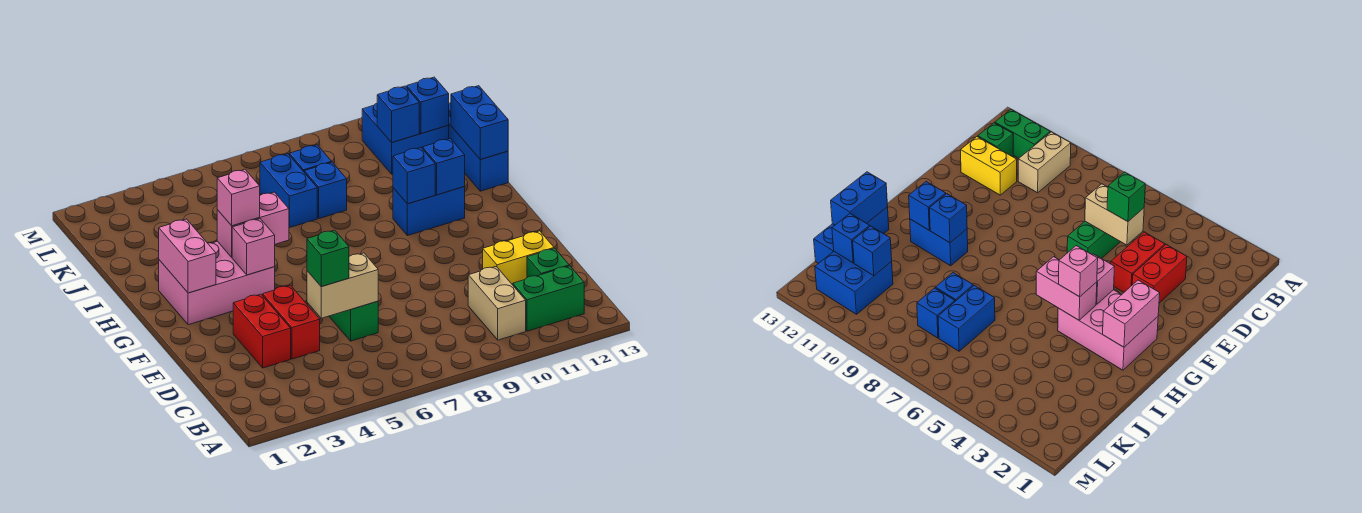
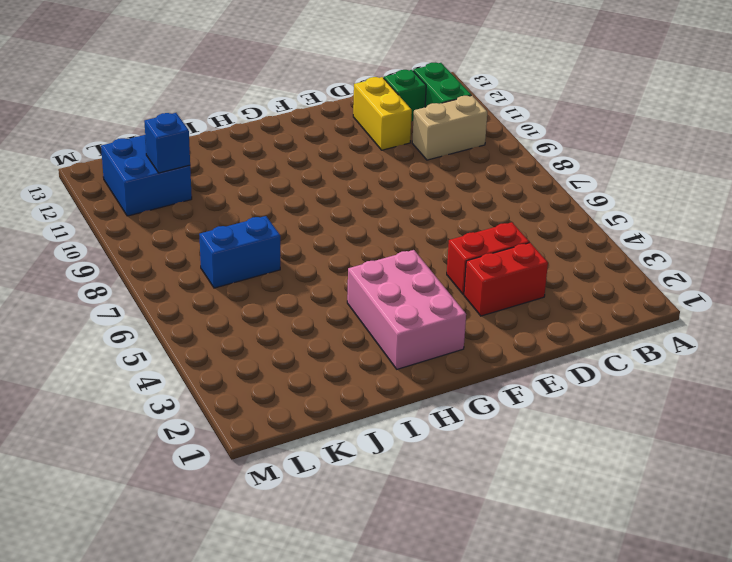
none -> green brick D6:E6 level 1
none -> blue brick H10:H11 level 1
none -> blue brick I13:K13 level 1

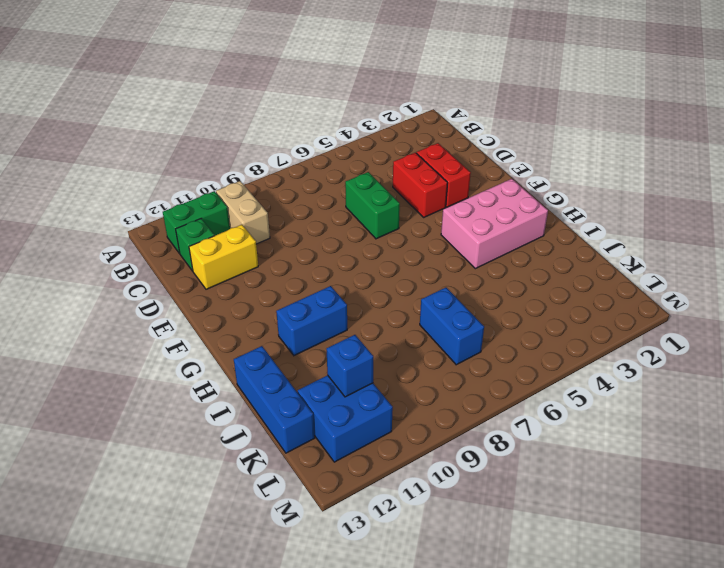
none -> blue brick J8 level 1
none -> blue brick K8 level 1
none -> tan brick D5:D6 level 2

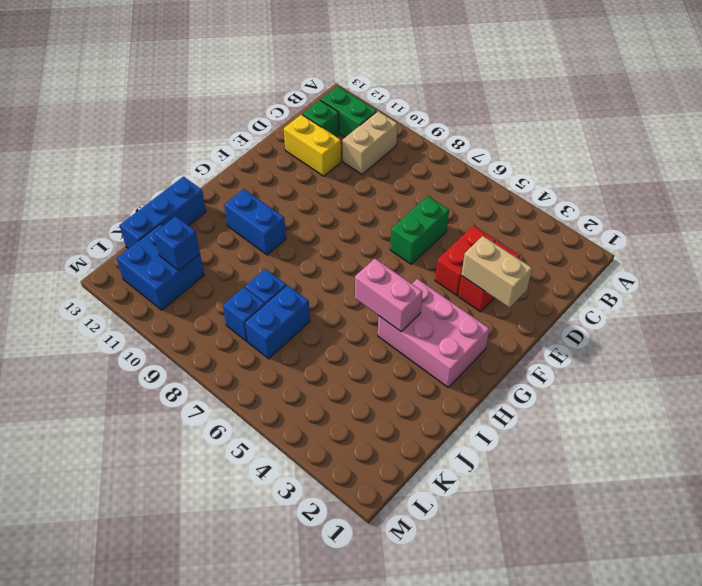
tan brick E2:E3 level 2 -> tan brick D5:D6 level 2
none -> pink brick G2:H2 level 2
none -> pink brick G4 level 2
none -> blue brick H10 level 2

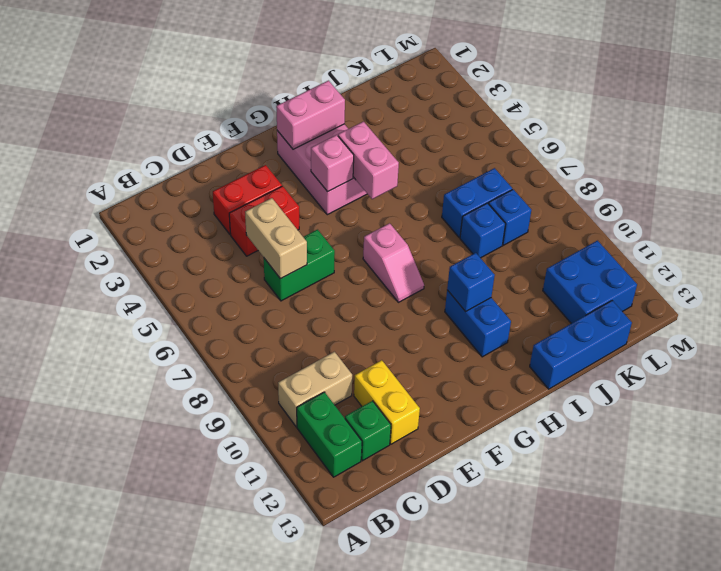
pink slope G7:G8 level 1 top 7 -> none
none -> blue brick H11 level 2
none -> blue brick I13:J13 level 2
none -> blue brick K11 level 2

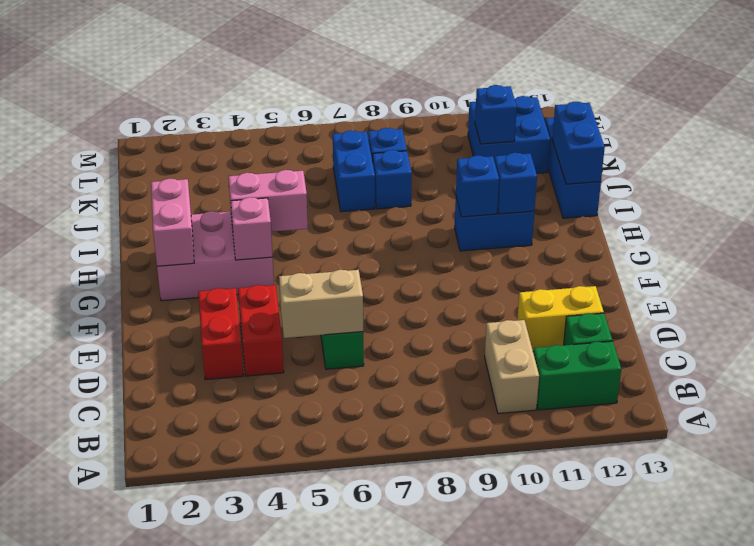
none -> blue brick K12 level 2
none -> green brick D5 level 3
none -> pink brick H4 level 3

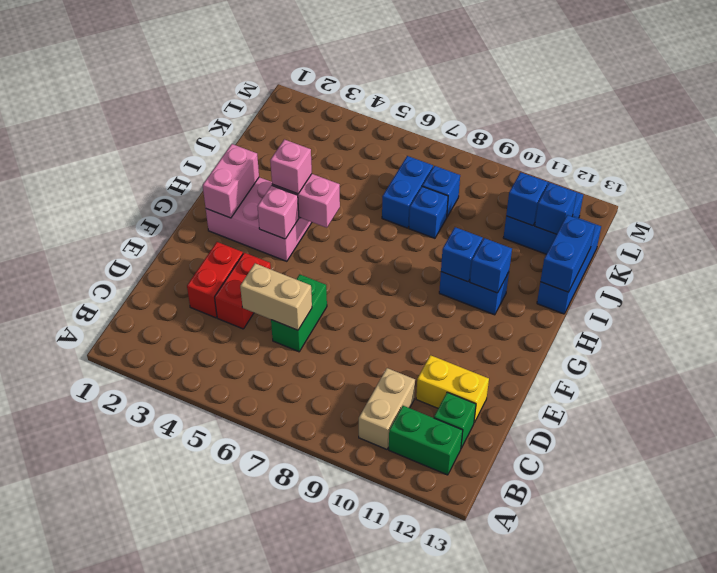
none -> green brick D5 level 3

